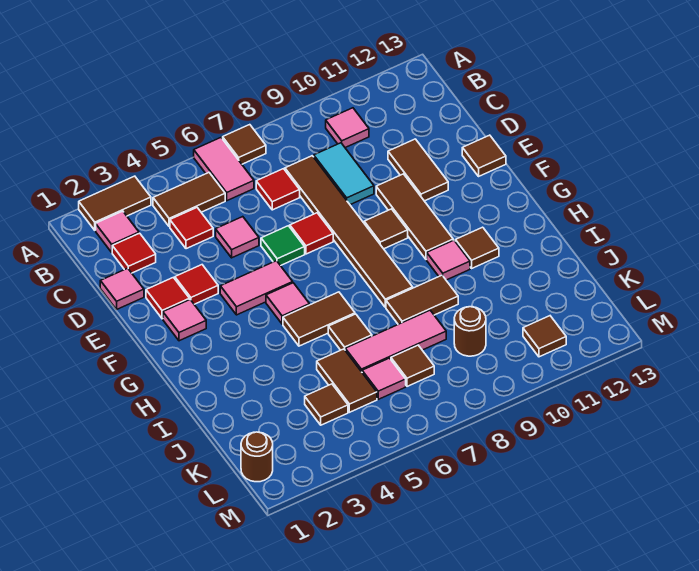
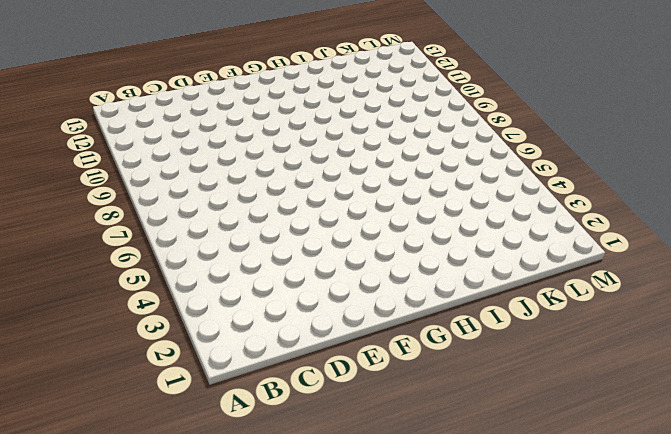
none -> brown tile A2:A3 level 1
none -> pink tile A6:B6 level 1
none -> brown tile A7 level 1
none -> pink tile B2 level 1

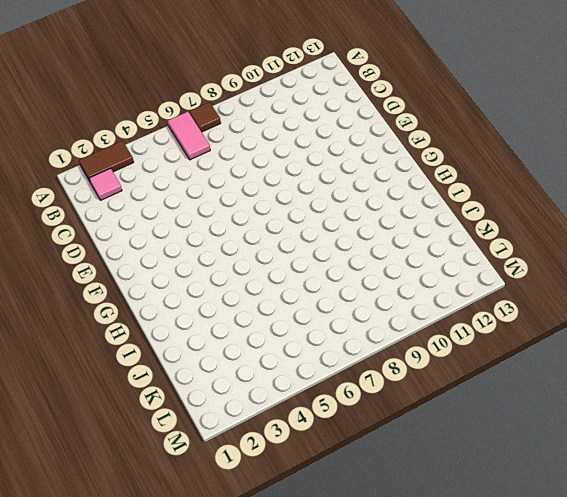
none -> brown tile B4:B5 level 1
none -> pink tile B10 level 1
none -> red tile C2 level 1
none -> red tile C4 level 1

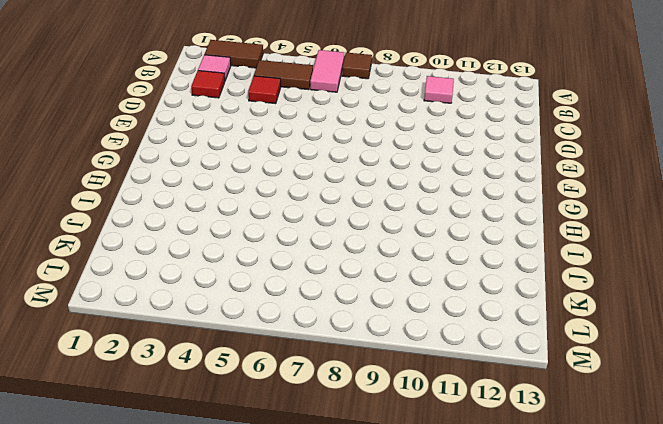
none -> red tile C7 level 1
none -> brown tile C8:H8 level 1
none -> cyan tile C9:D9 level 1
none -> pink tile D1 level 1

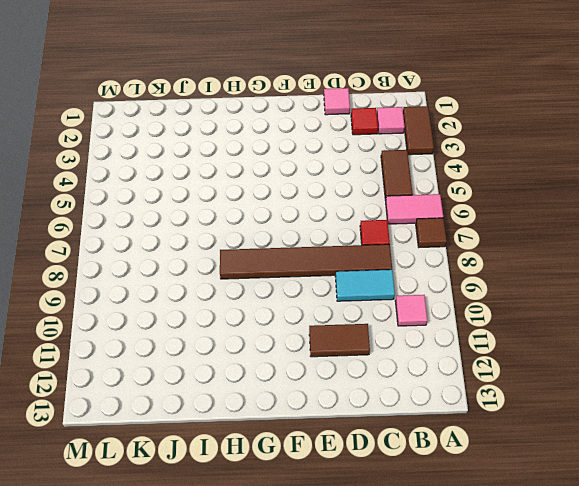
none -> red tile C4 level 1
none -> pink tile D5 level 1
none -> red tile E2 level 1
none -> red tile E3 level 1

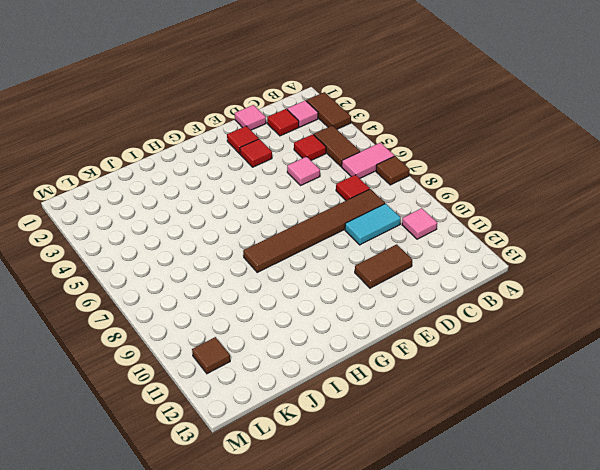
none -> green tile E6 level 1
none -> red tile E7 level 1
none -> brown tile E10:G10 level 1
none -> brown tile E13 level 1

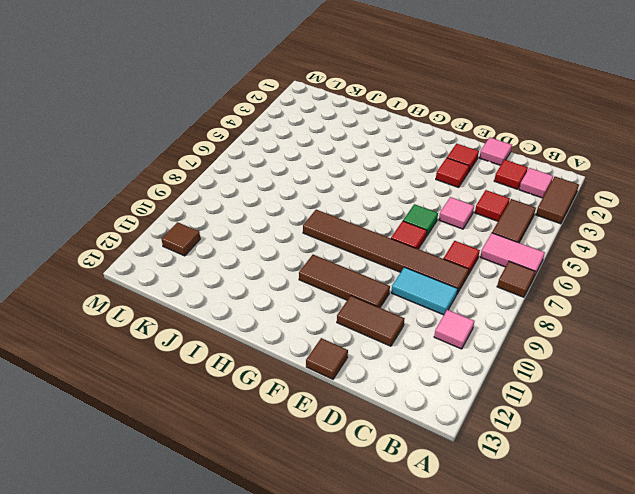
none -> pink tile F2 level 1
none -> pink tile F4:F5 level 1
none -> brown tile F9 level 1
none -> pink tile G5 level 1

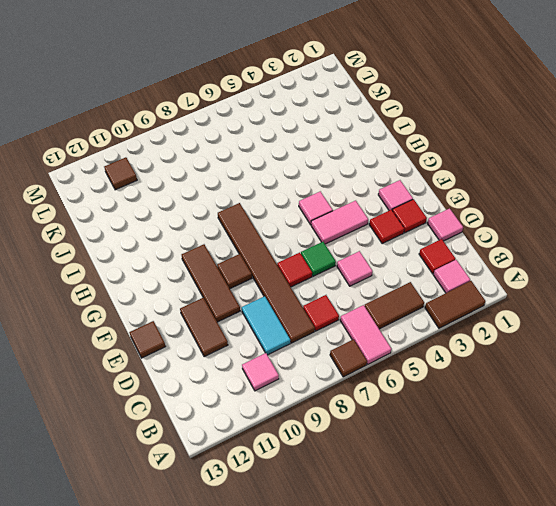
none -> red tile C4 level 1
none -> brown tile H5:H6 level 1
none -> pink tile H10 level 1
none -> brown tile H11 level 1

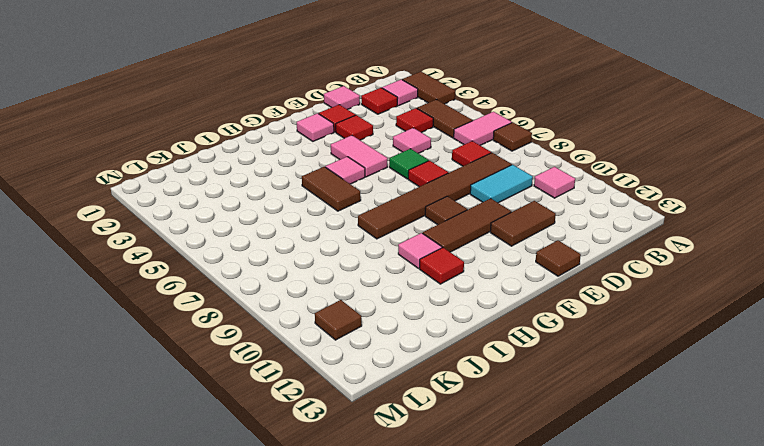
red tile H11 level 1 -> brown tile H11 level 1
none -> brown tile I6 level 1
none -> brown tile I8:I9 level 1
none -> brown tile J5:K5 level 1
none -> pink tile J6:J8 level 1

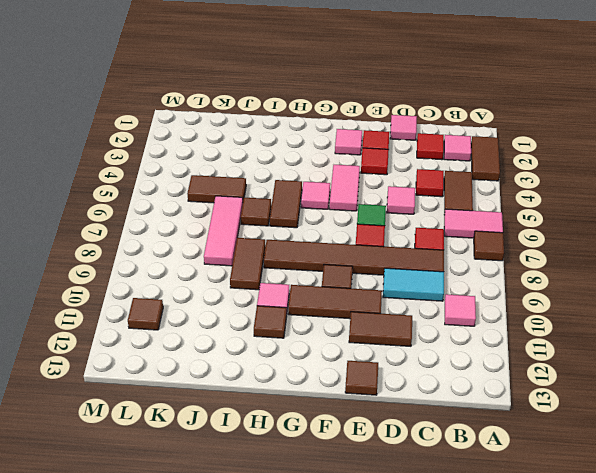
none -> brown tile K4 level 1
none -> pink tile K6 level 1
none -> brown tile K7 level 1
none -> brown round brick K9 level 1

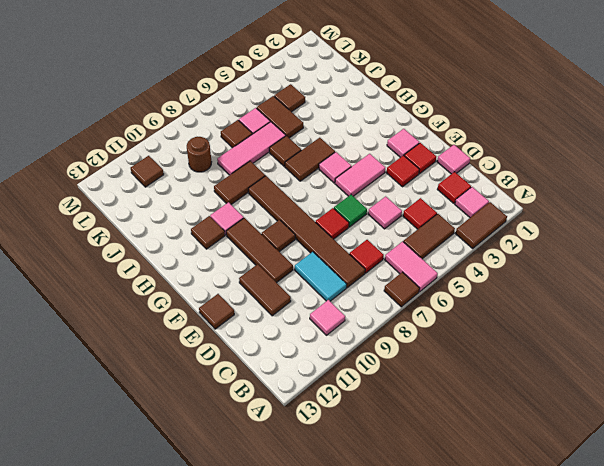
none -> brown round brick L1 level 1

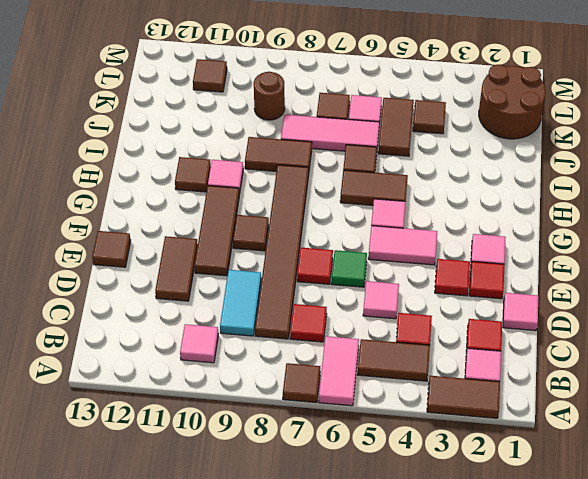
brown round brick K1:L2 level 1 -> brown round brick L1 level 1

